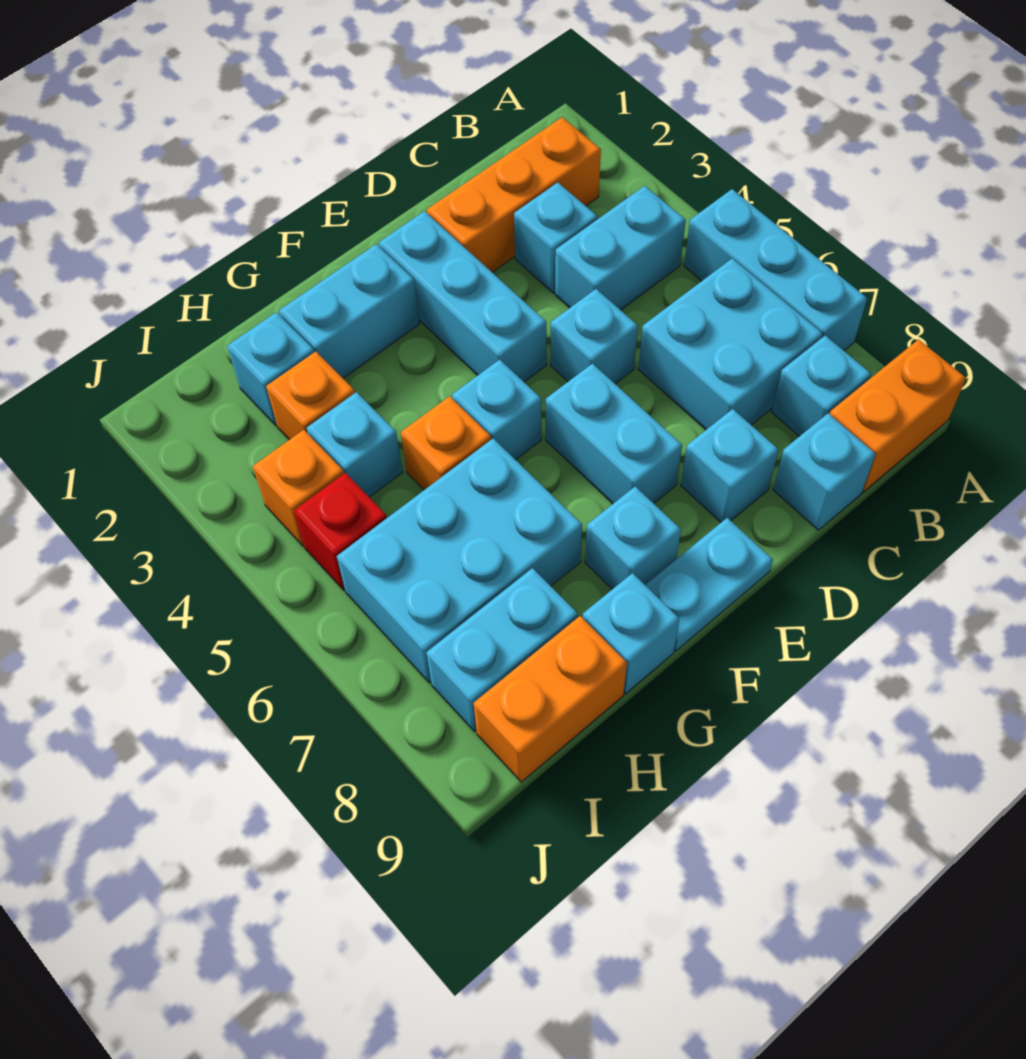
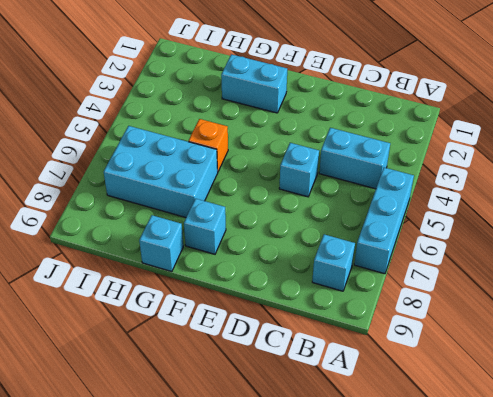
none -> orange brick A9:B9 level 1
none -> orange brick B2:D2 level 1
none -> cyan brick B6:C7 level 1

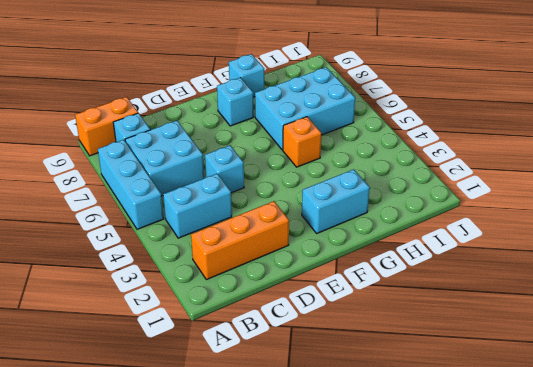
none -> cyan brick C3 level 1
none -> cyan brick C9 level 1
none -> cyan brick D8 level 1

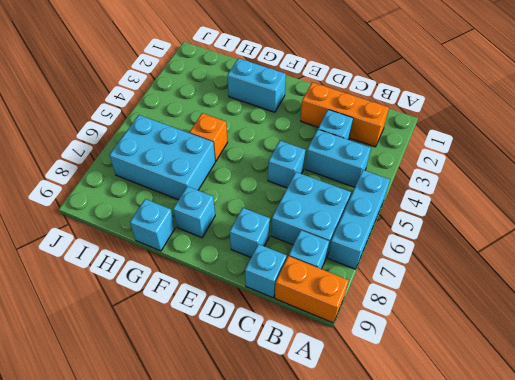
none -> cyan brick E2:E4 level 1
none -> cyan brick E6:E7 level 1
none -> cyan plate E9:F9 level 1

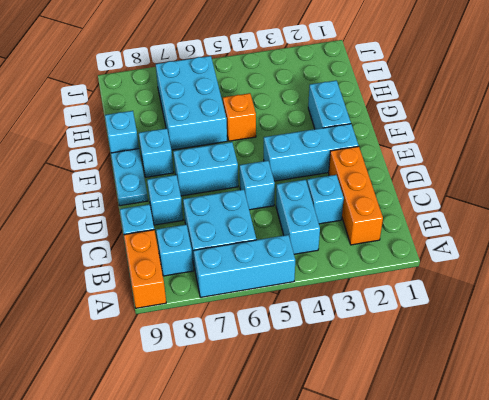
none -> cyan brick F5 level 1
none -> cyan brick H2 level 1
none -> orange brick H3 level 1

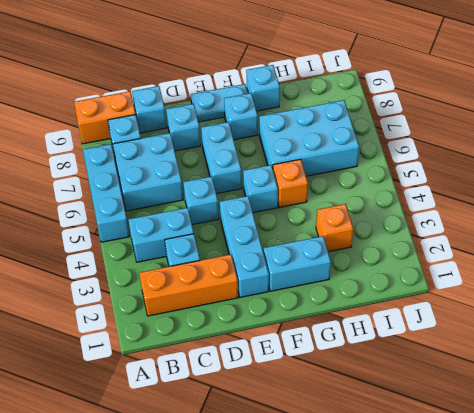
none -> cyan brick H2 level 1
none -> cyan brick H4 level 1
none -> cyan brick H8:I8 level 1

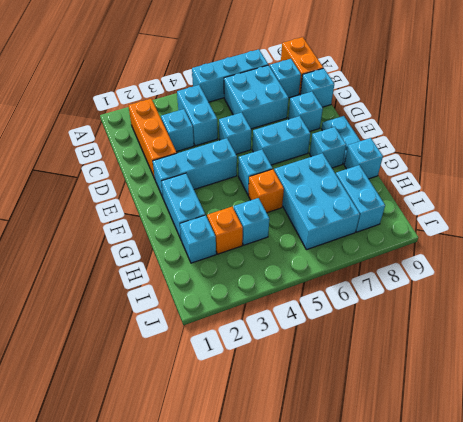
none -> orange brick H9:I9 level 1
none -> orange brick I4 level 1
none -> red brick I5 level 1

